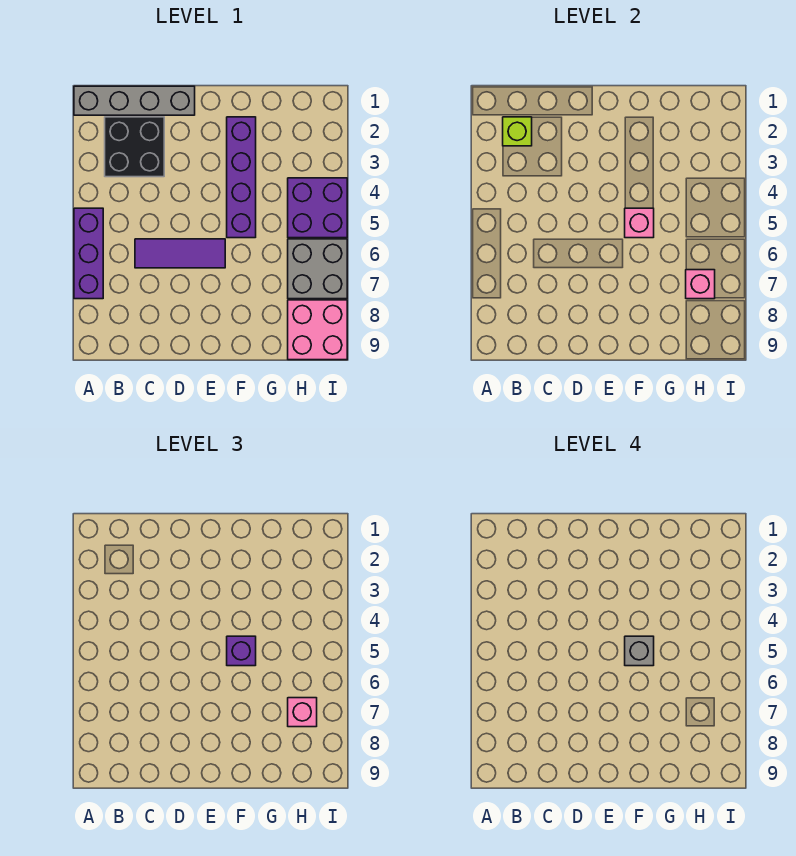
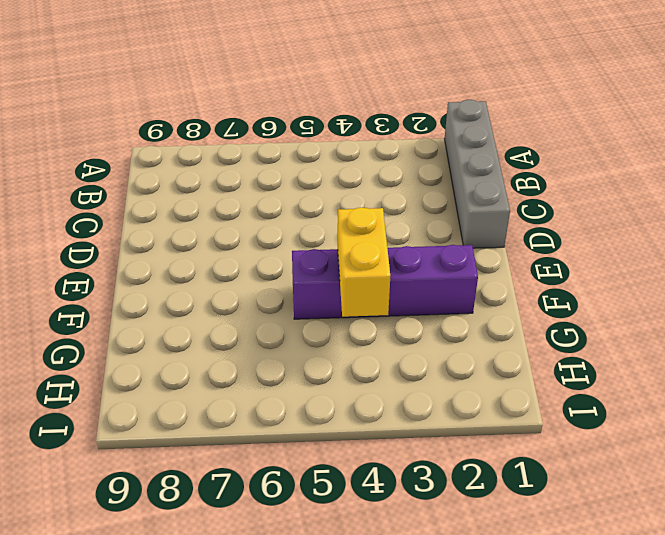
yellow brick F4:G4 level 2 -> none
none -> purple brick A5:A7 level 1
none -> black brick B2:C3 level 1
none -> purple tile C6:E6 level 1

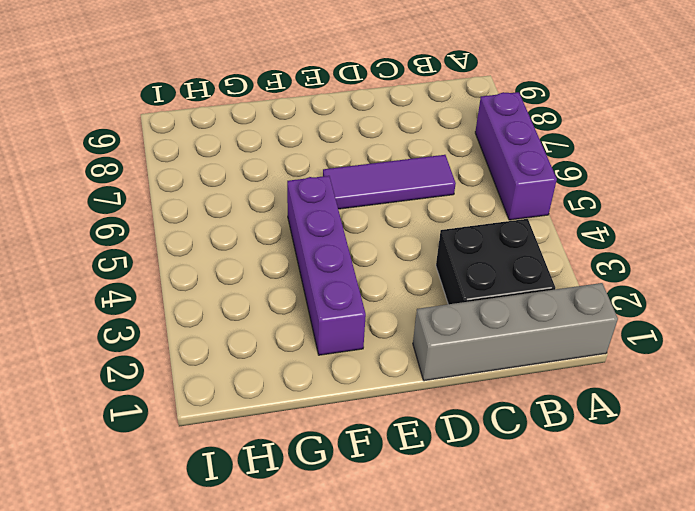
none -> purple brick H4:I5 level 1
none -> grey brick H6:I7 level 1
none -> pink brick H8:I9 level 1

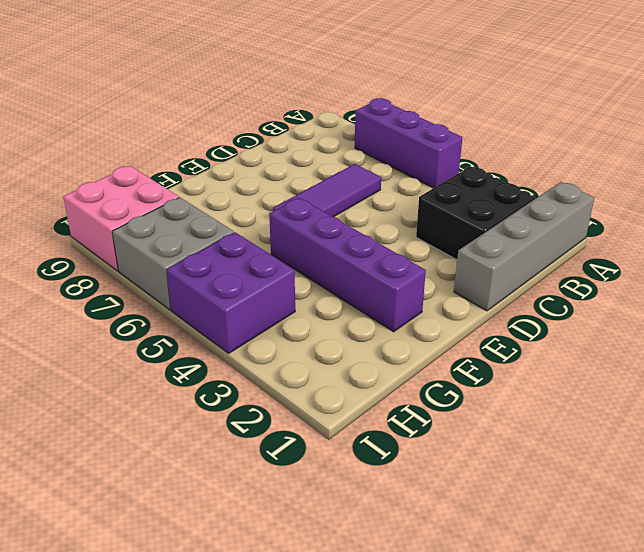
none -> lime brick B2 level 2
none -> pink brick F5 level 2
none -> pink brick H7 level 2

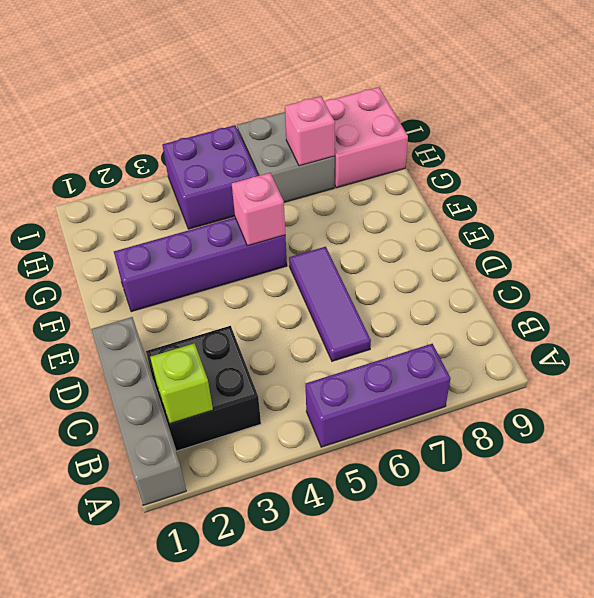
none -> purple brick F5 level 3
none -> pink brick H7 level 3
none -> grey brick F5 level 4

